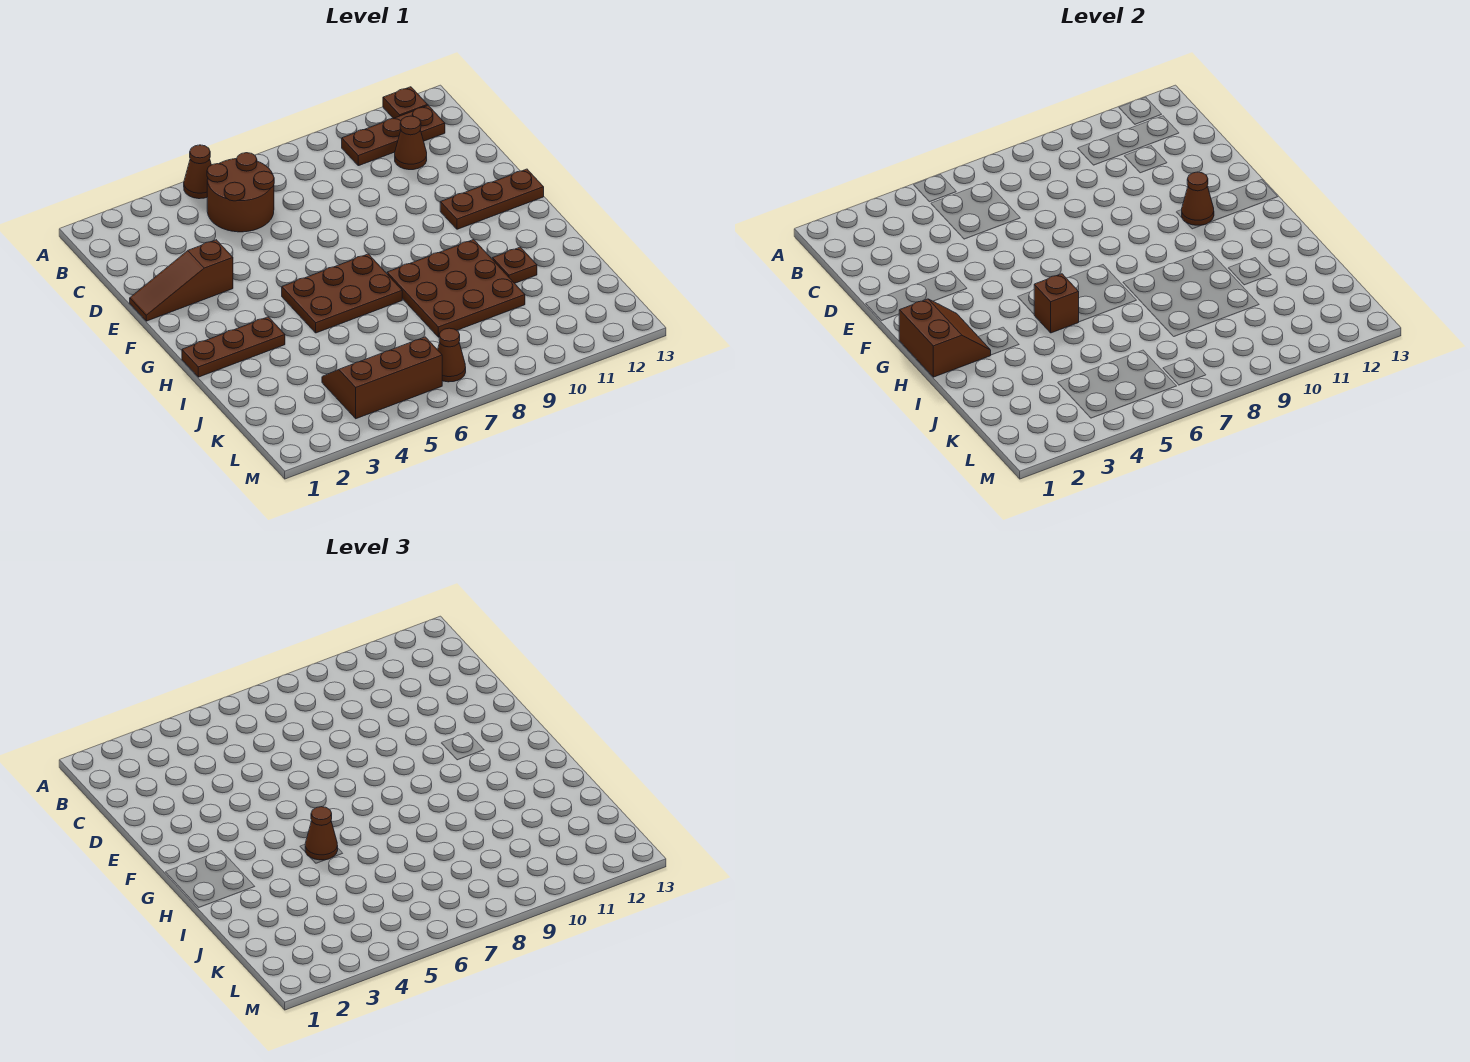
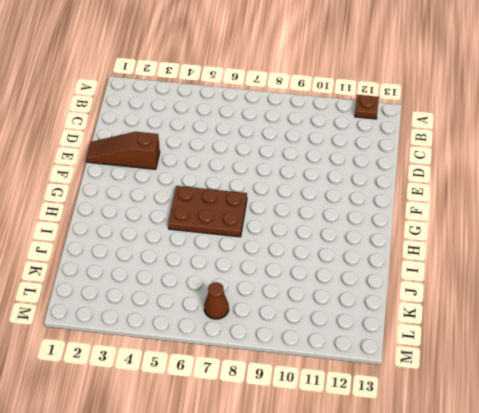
none -> brown cone A5 level 1
none -> brown round brick B5:C6 level 1
none -> brown plate B10:B12 level 1

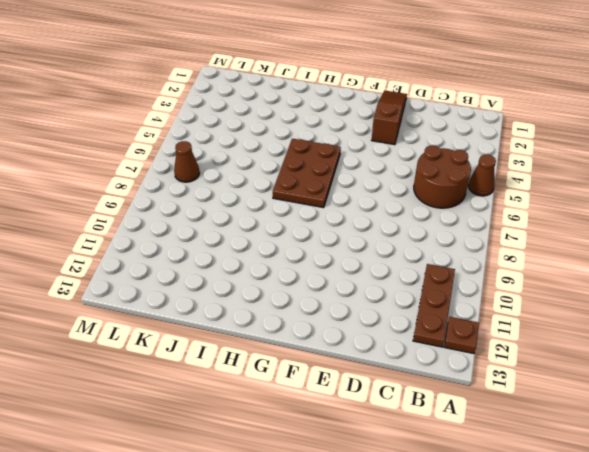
none -> brown cone C11 level 1
none -> brown plate F11:F13 level 1
none -> brown plate H1:H3 level 1

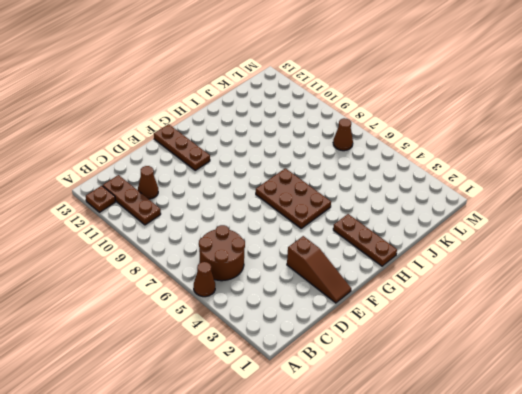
none -> brown plate H8:J10 level 1
none -> brown plate I11 level 1
none -> brown slope K4:L6 level 1 top L

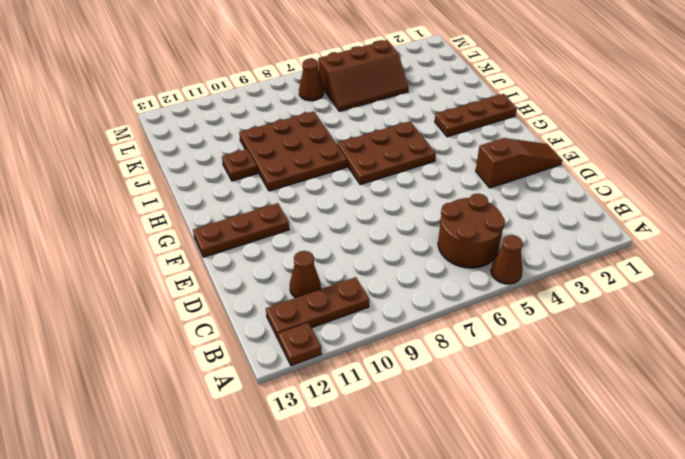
none -> brown cone F11 level 2
none -> brown slope G1:H2 level 2 top 1
none -> brown brick H5 level 2

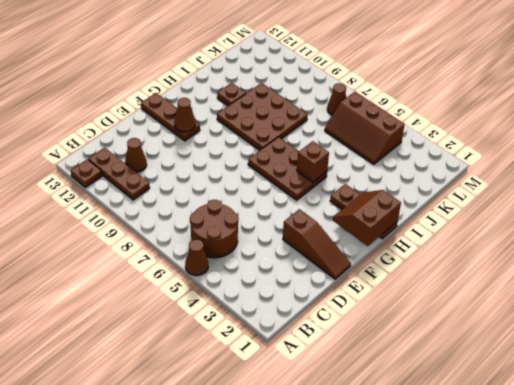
none -> brown cone H5 level 3

